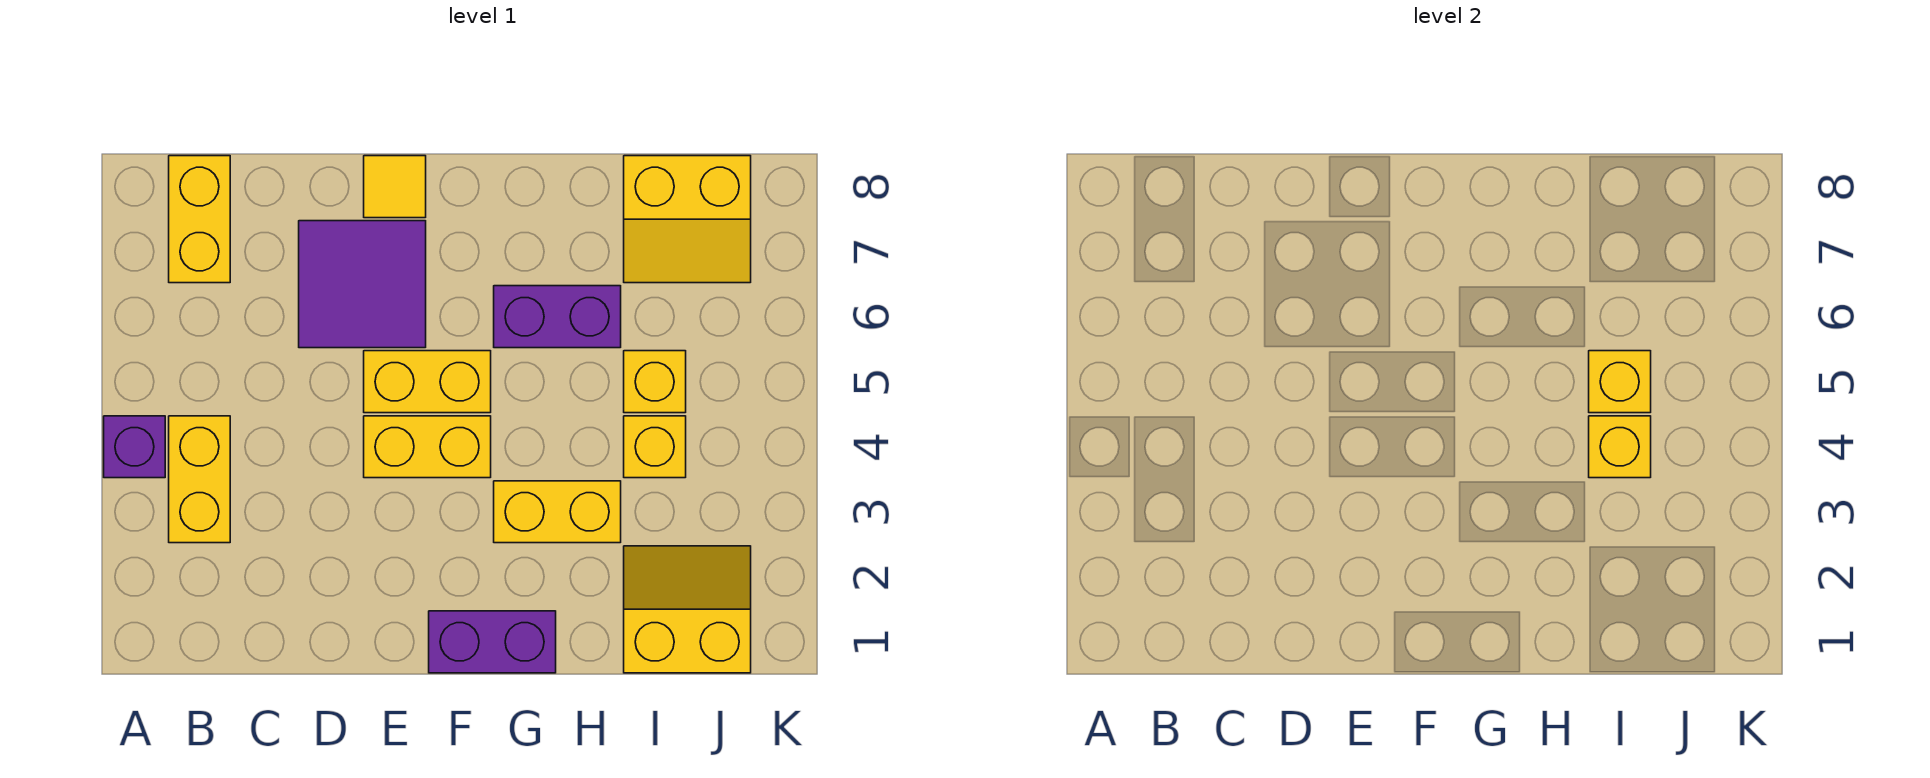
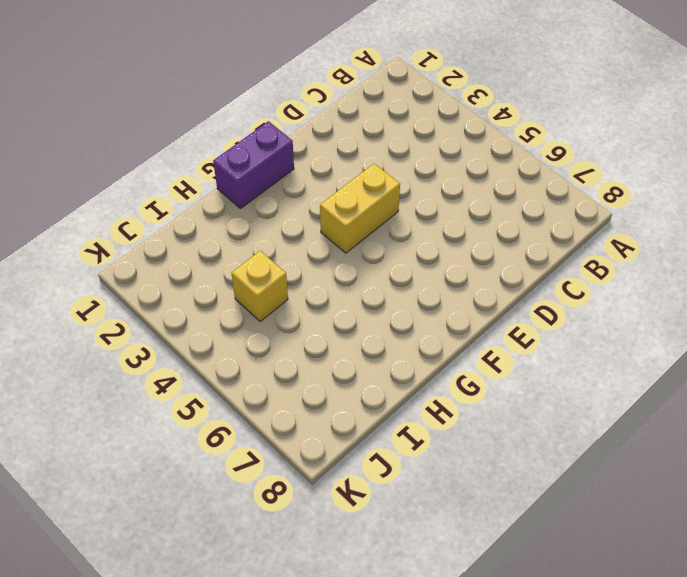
none -> purple brick A4 level 1
none -> yellow brick B3:B4 level 1
none -> yellow brick B7:B8 level 1

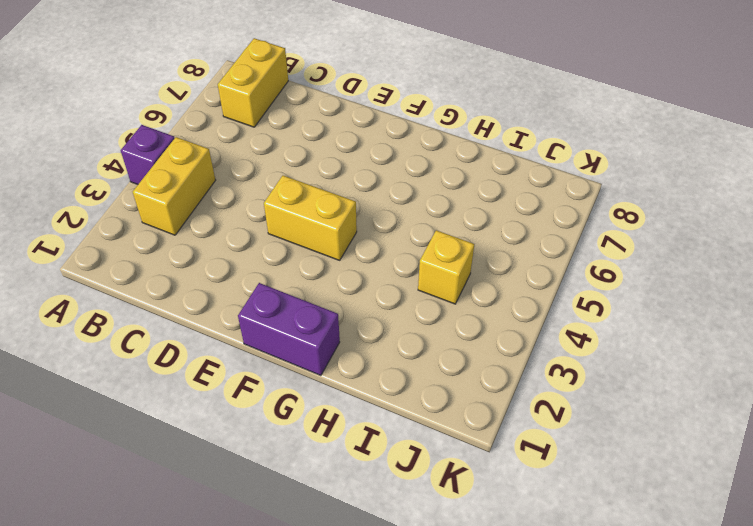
none -> purple tile D6:E7 level 1
none -> yellow brick E5:F5 level 1
none -> yellow tile E8 level 1

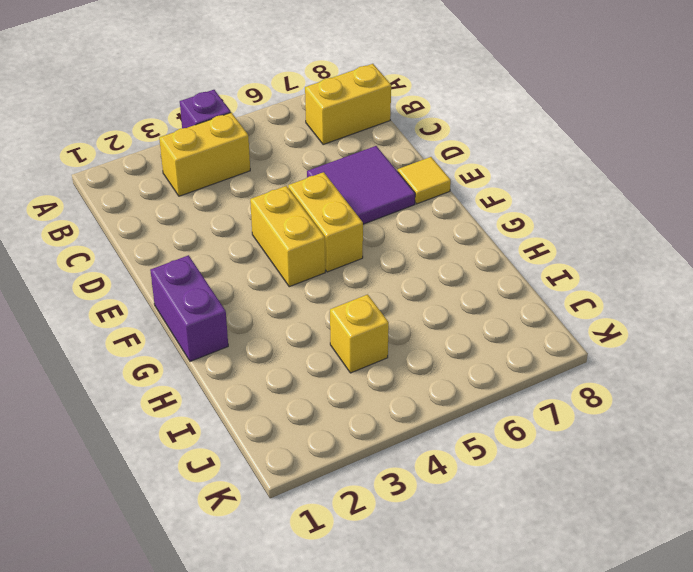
none -> yellow brick G3:H3 level 1
none -> purple brick G6:H6 level 1
none -> yellow slope I1:J2 level 1 top 1

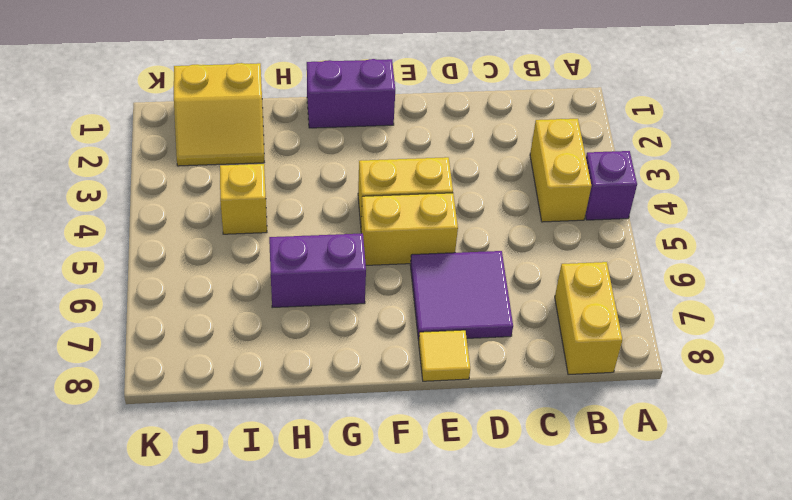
none -> yellow brick G3:H3 level 1
none -> yellow brick I5 level 1
none -> yellow slope I7:J8 level 1 top 8

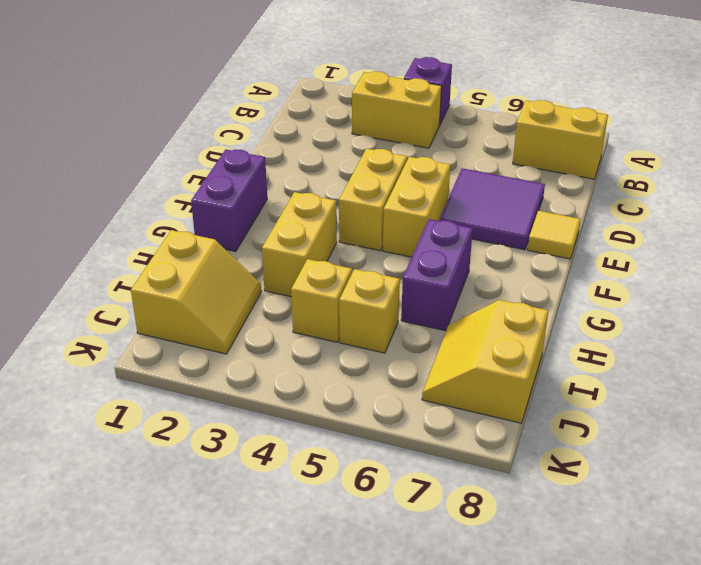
none -> yellow brick I4 level 2
none -> yellow brick I5 level 2

